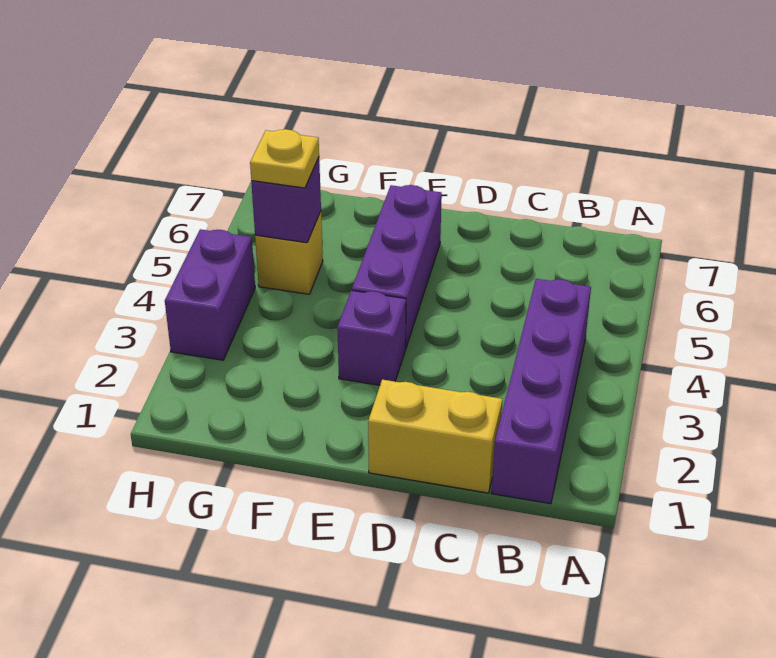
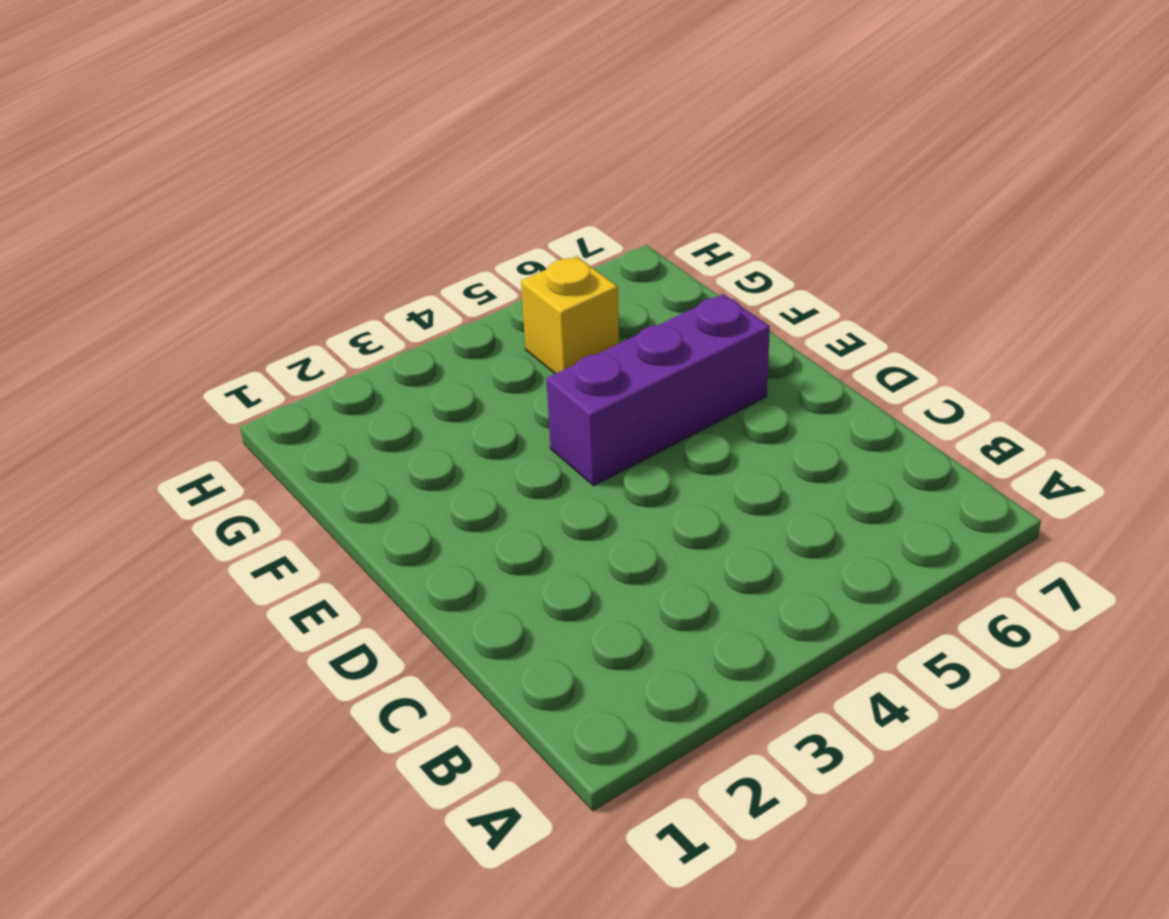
none -> purple brick B1:B4 level 1
none -> yellow brick C1:D1 level 1

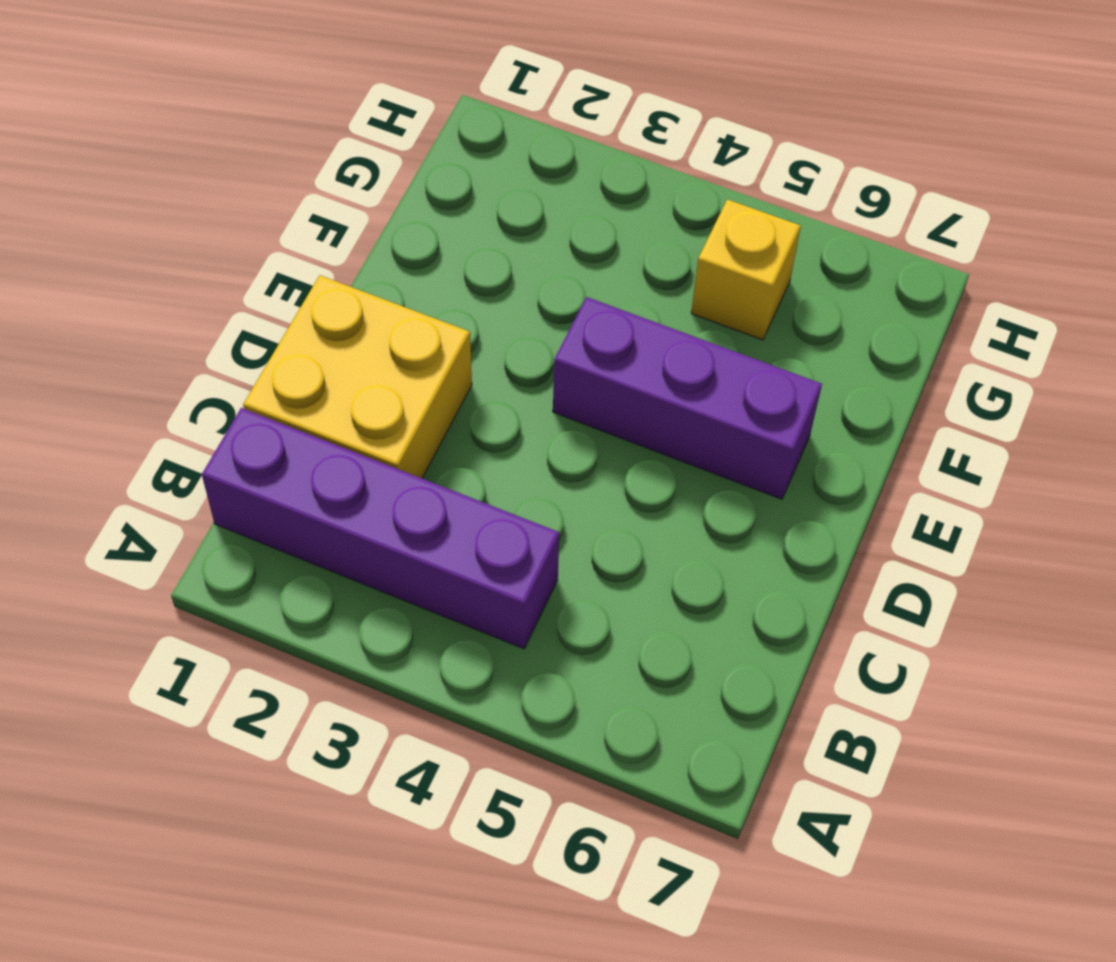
yellow brick C1:D2 level 1 -> yellow brick C1:D1 level 1
none -> purple brick E3 level 1
none -> purple brick H3:H4 level 1

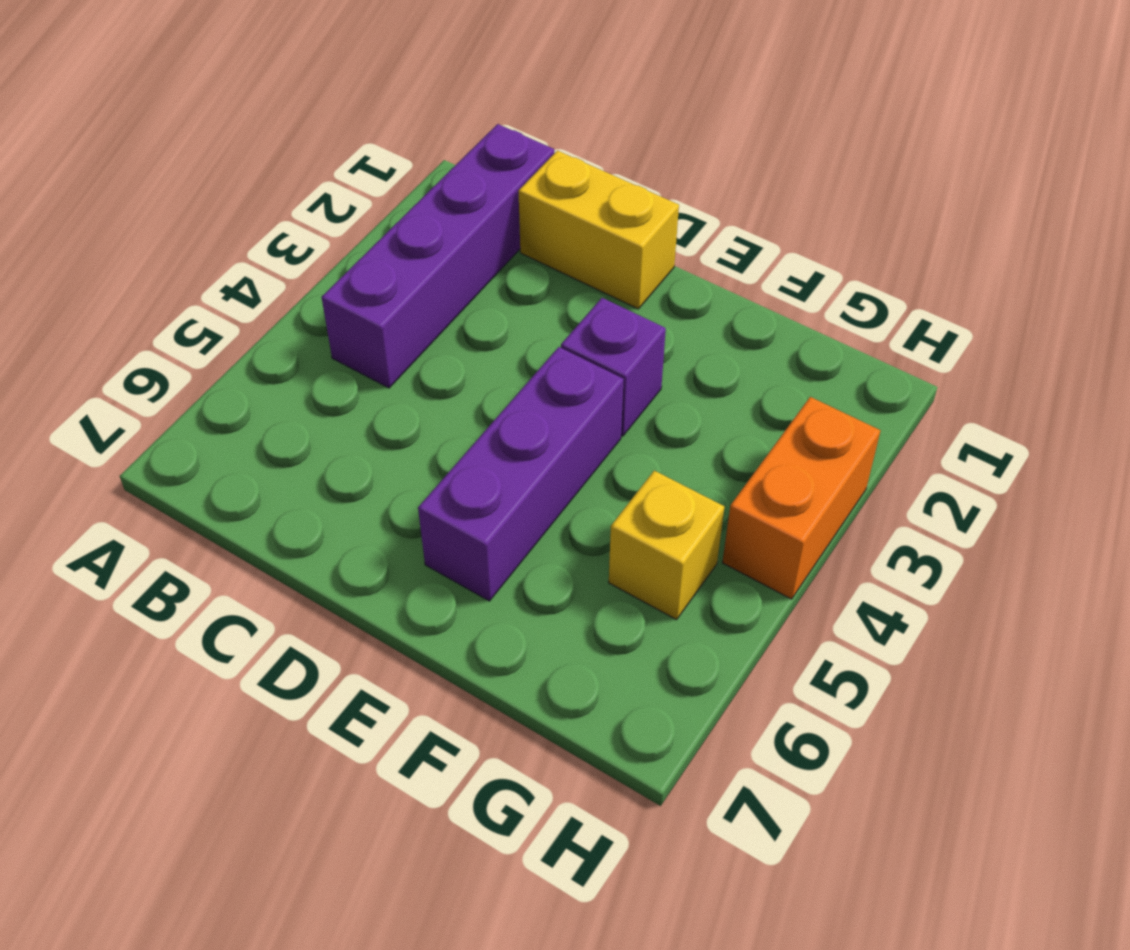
orange brick H3:H4 level 1 -> purple brick H3:H4 level 1
none -> purple brick G5 level 2
none -> yellow plate G5 level 3

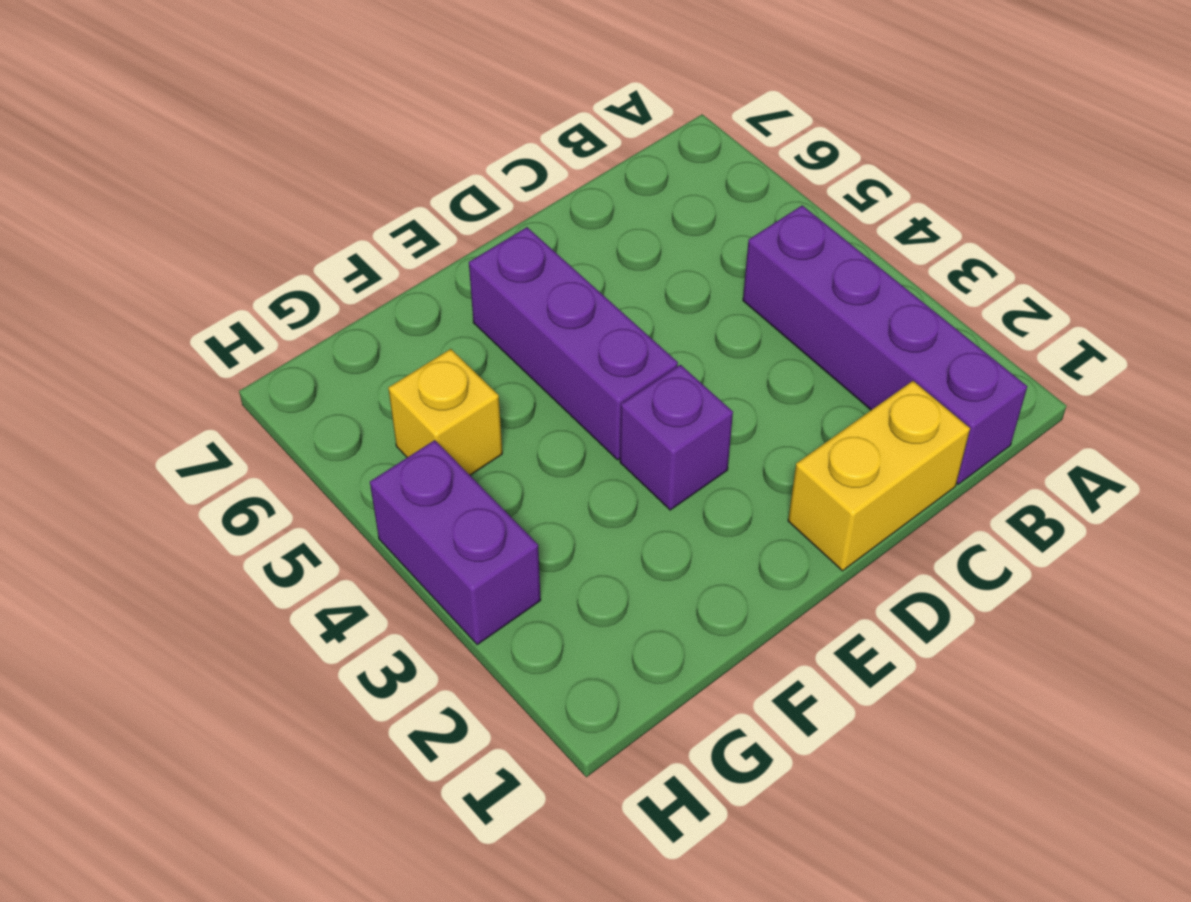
none -> purple brick G5 level 2
none -> yellow plate G5 level 3

